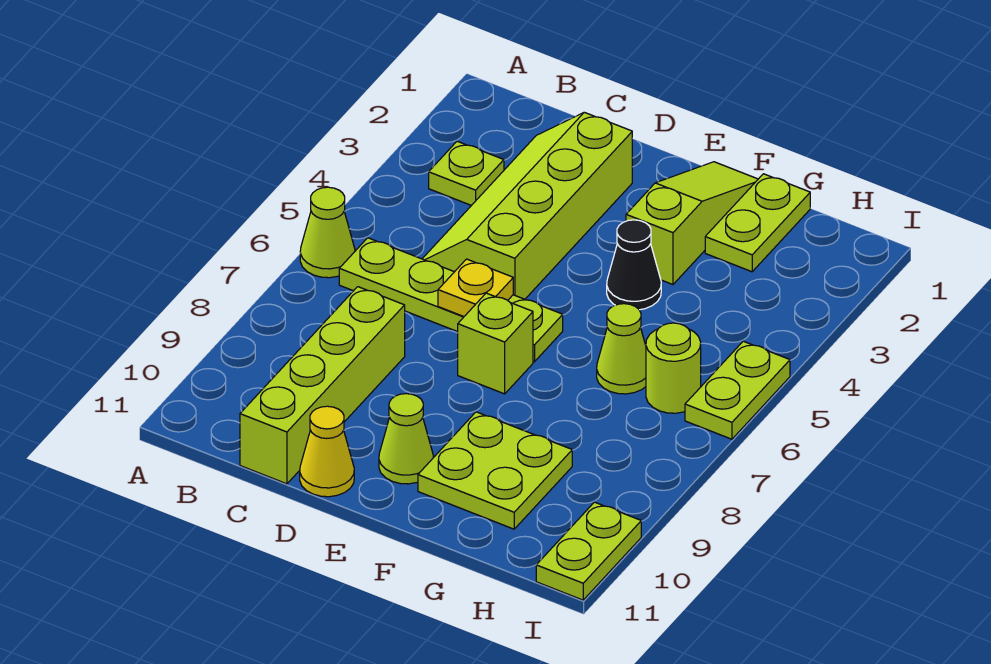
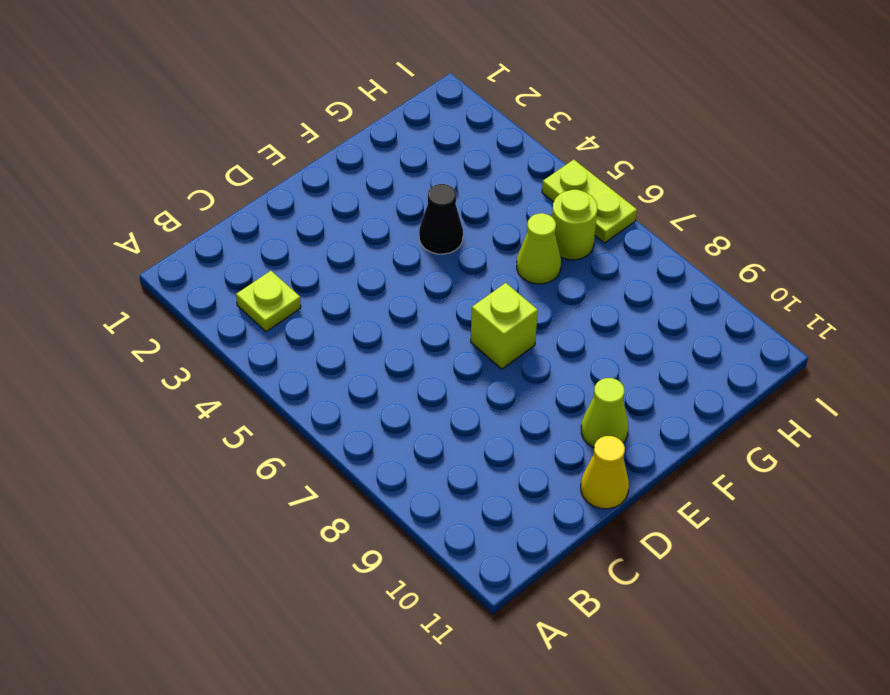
none -> lime cone A6 level 1
none -> lime plate B6:E6 level 1
none -> lime slope C2:D5 level 1 top D

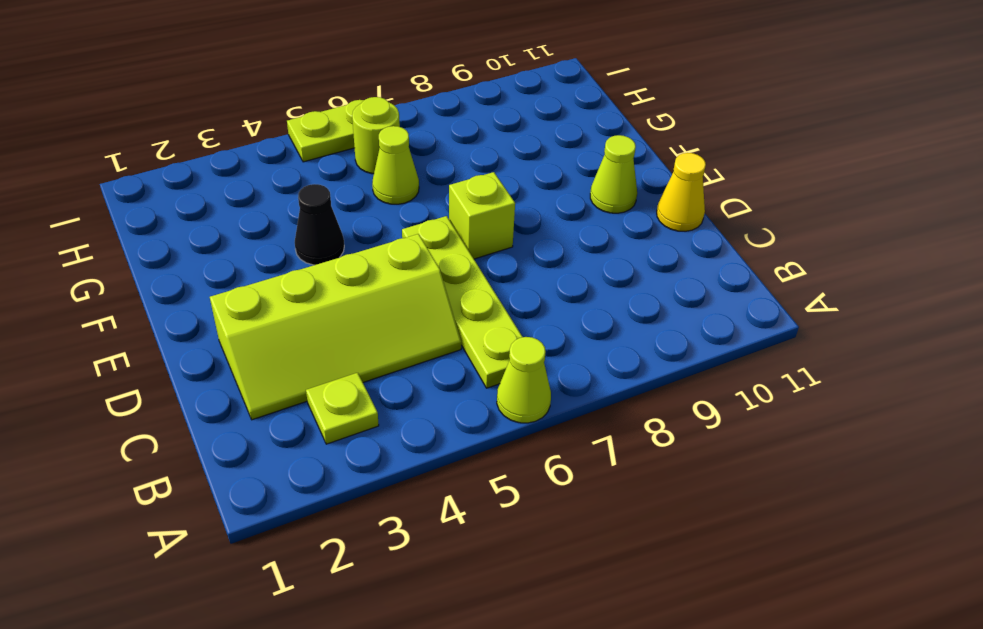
none -> lime brick C8:C11 level 1
none -> lime slope F1:F3 level 1 top 3
none -> lime plate F9:G10 level 1

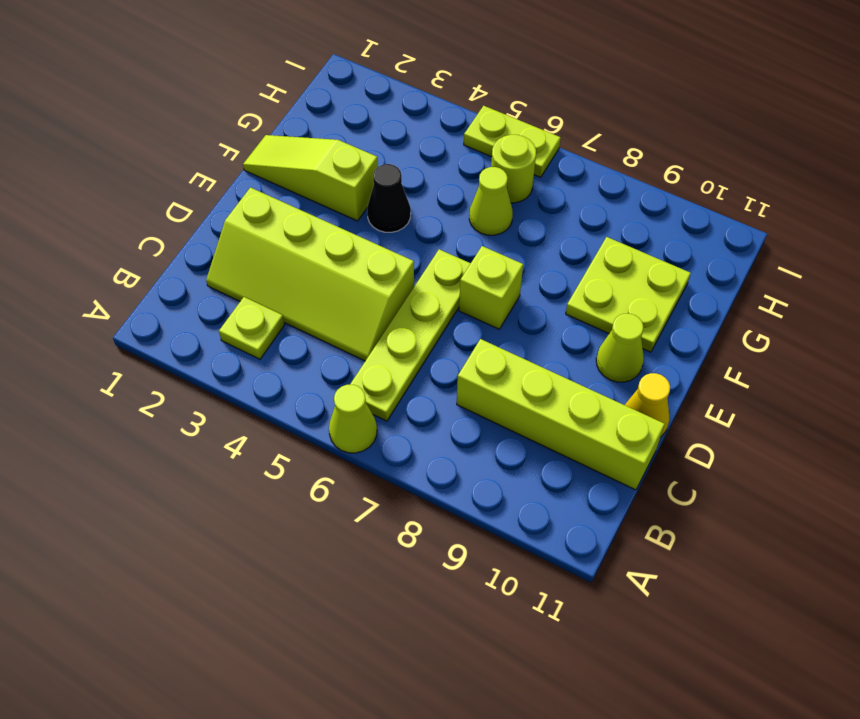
none -> lime plate G1:G2 level 1
none -> lime plate I10:I11 level 1
none -> yellow plate D6 level 2

